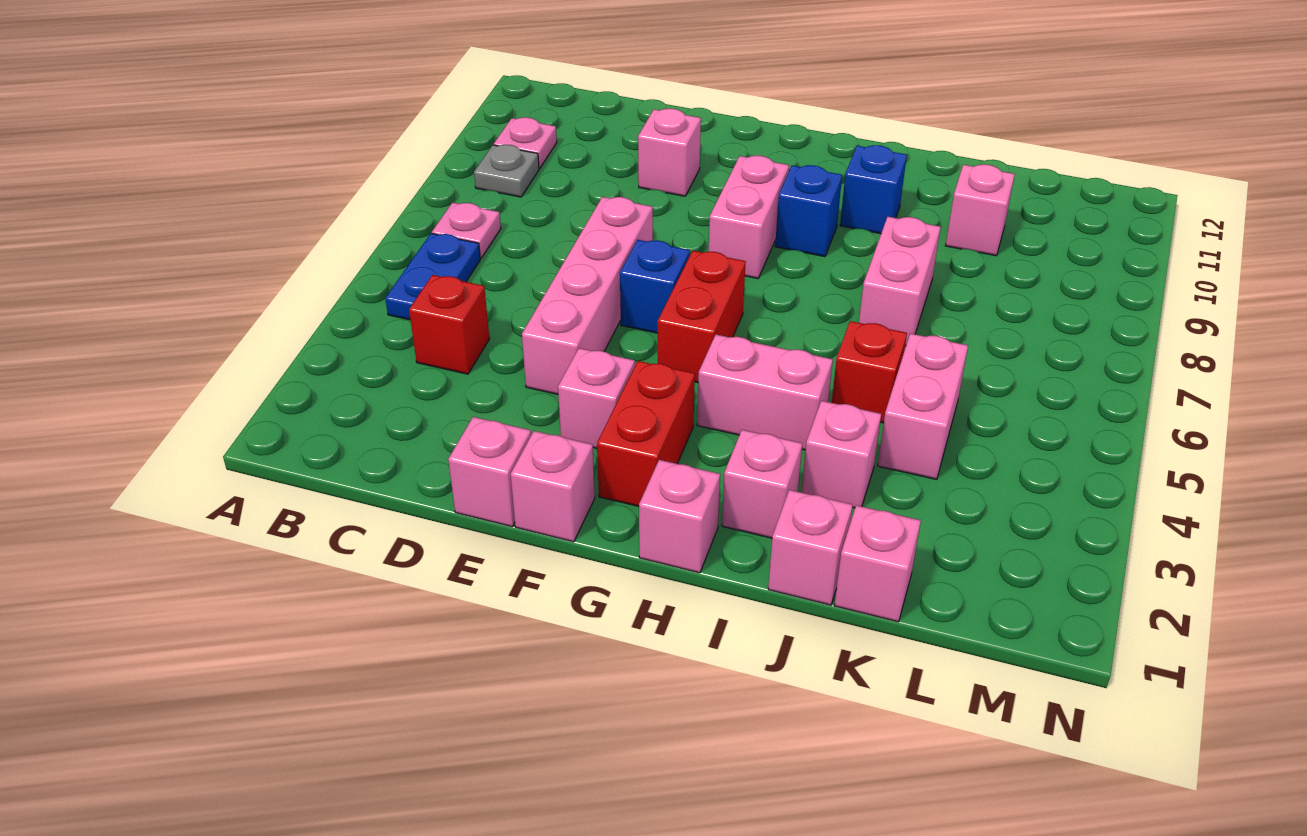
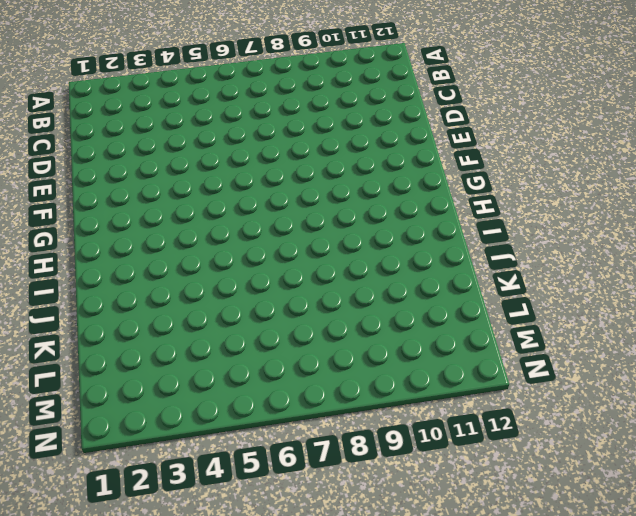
none -> blue plate B5:B6 level 1
none -> pink plate B7 level 1
none -> grey plate B9 level 1

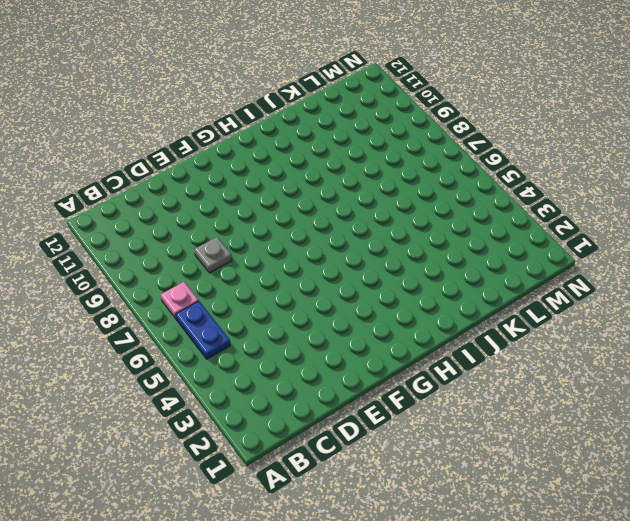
grey plate D8 level 1 -> grey plate B9 level 1
none -> pink plate B10 level 1
none -> red brick C4 level 1
none -> pink brick E1 level 1

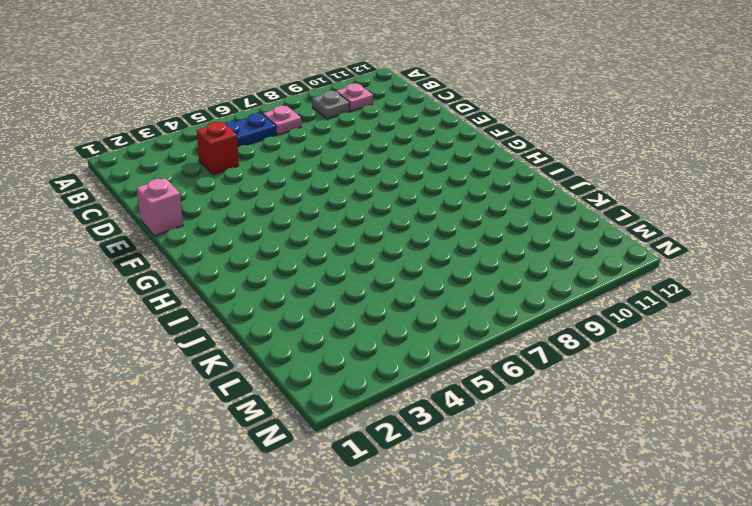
none -> pink brick E4:E7 level 1
none -> pink brick E10 level 1
none -> pink brick F1 level 1

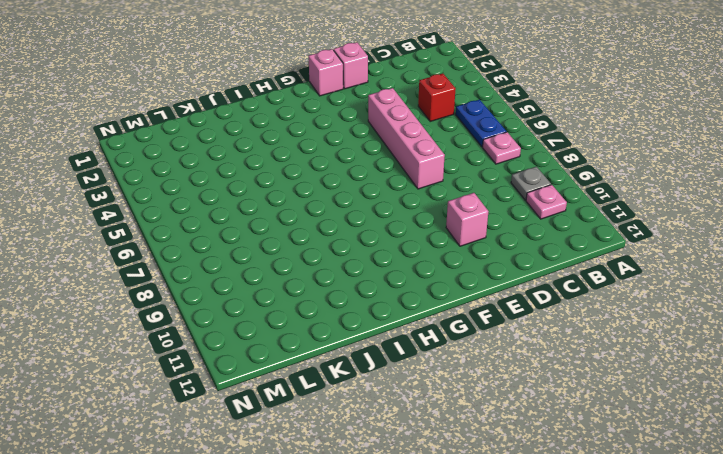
none -> pink brick F3 level 1
none -> blue brick F6 level 1
none -> red brick G2:G3 level 1

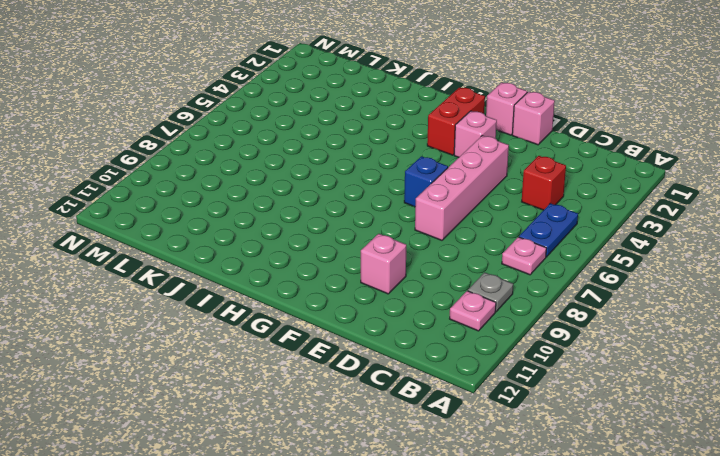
none -> red brick G5:G6 level 1
none -> pink brick G8:G9 level 1
none -> pink brick H1 level 1

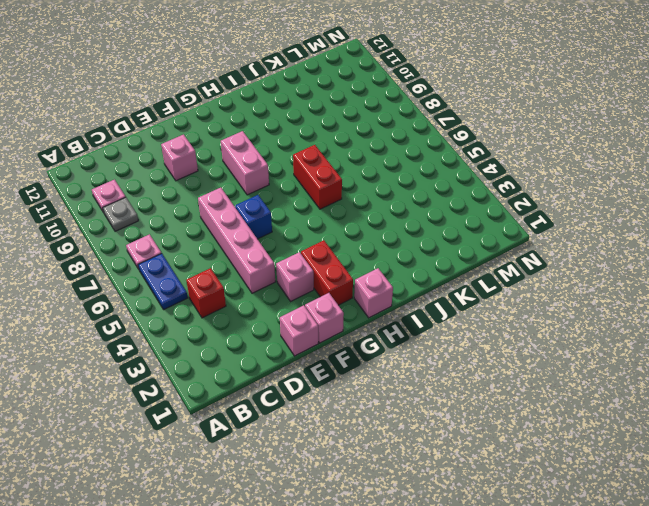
red brick I6:I7 level 1 -> red brick G5:G6 level 1
none -> pink brick H4:I4 level 1
none -> blue brick H9 level 1
none -> pink brick I2 level 1

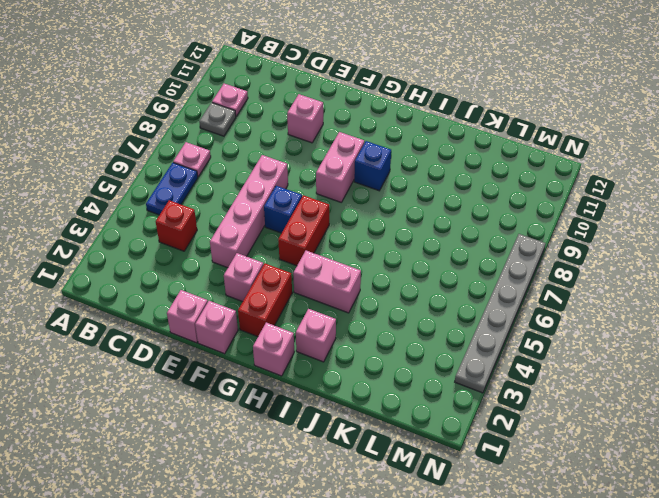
grey plate N3:N8 level 1 -> none
none -> blue brick I10 level 1
none -> pink brick J1 level 1
none -> pink brick J3 level 1

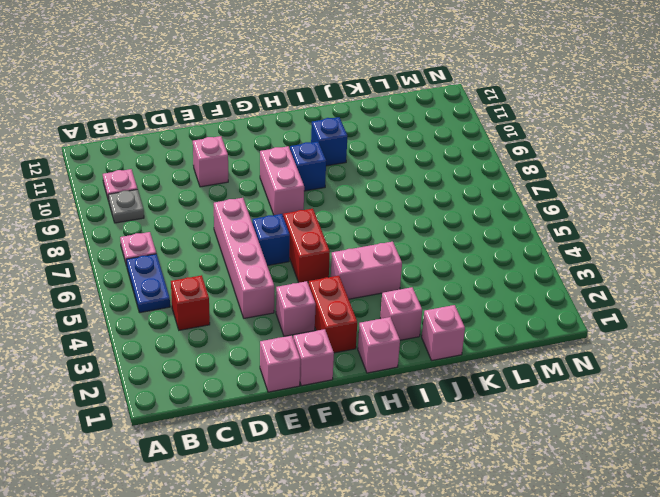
none -> pink brick J3 level 1
none -> red brick J5 level 1
none -> pink brick J7:J8 level 1

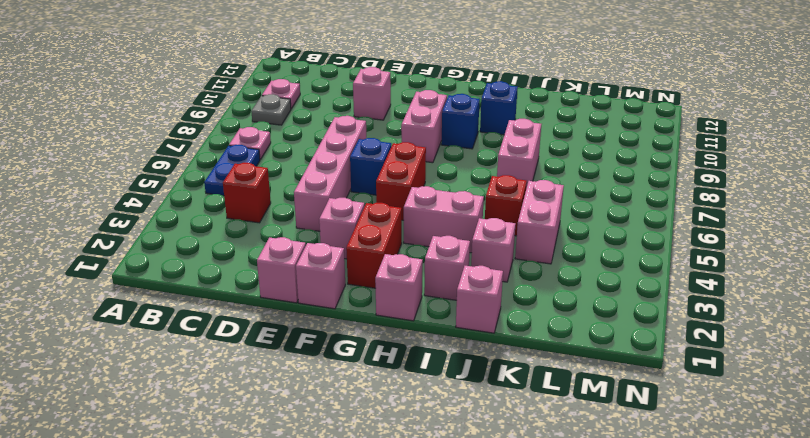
none -> pink brick K1 level 1
none -> pink brick K10 level 1

